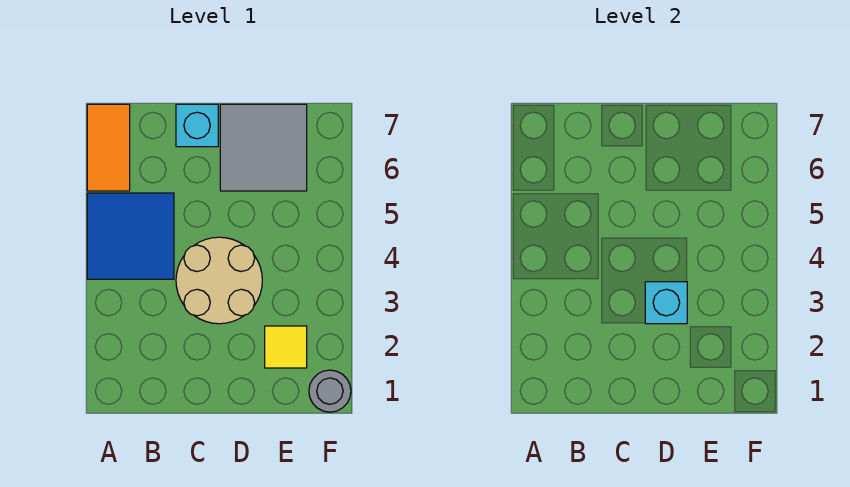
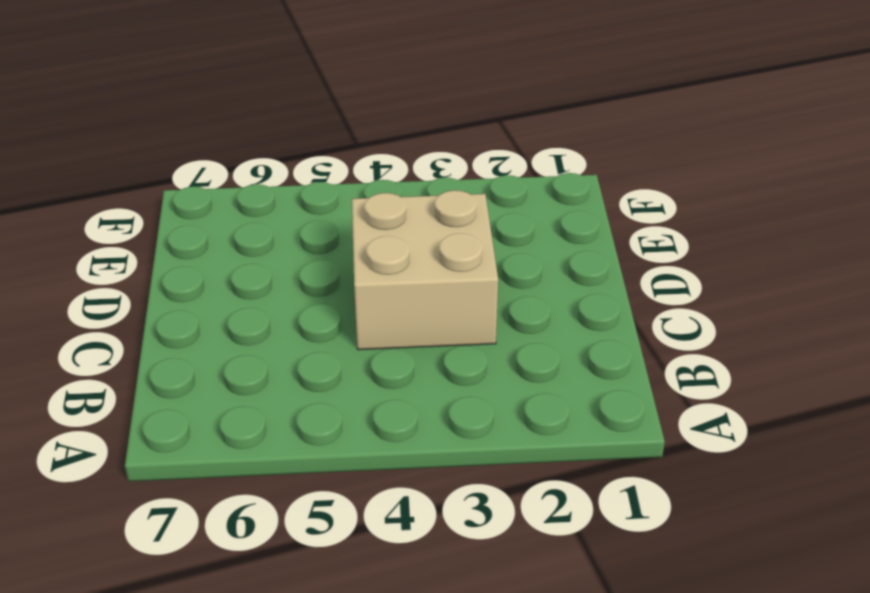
tan brick C3:D4 level 1 -> tan round brick C3:D4 level 1
none -> blue tile A4:B5 level 1
none -> orange tile A6:A7 level 1

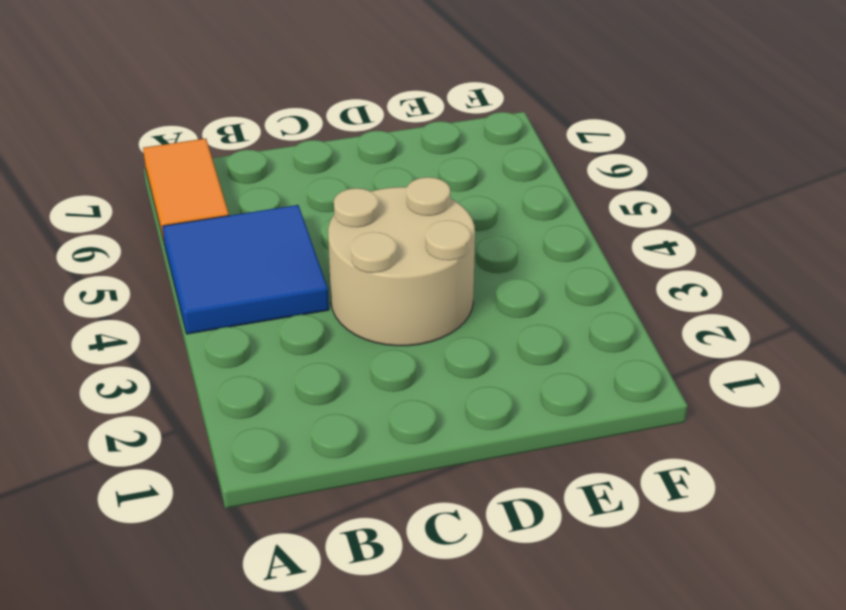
none -> cyan brick C7 level 1
none -> grey tile D6:E7 level 1

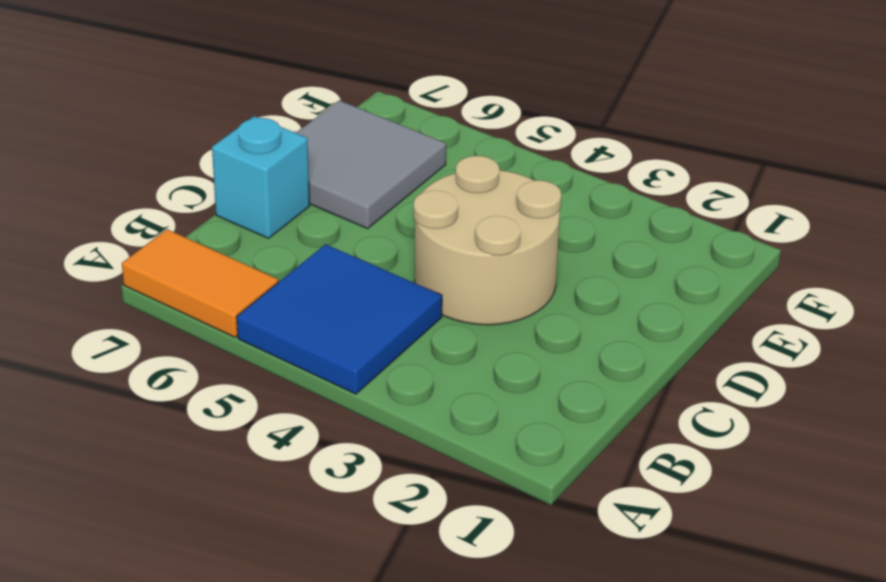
none -> yellow tile E2 level 1
none -> grey round brick F1 level 1

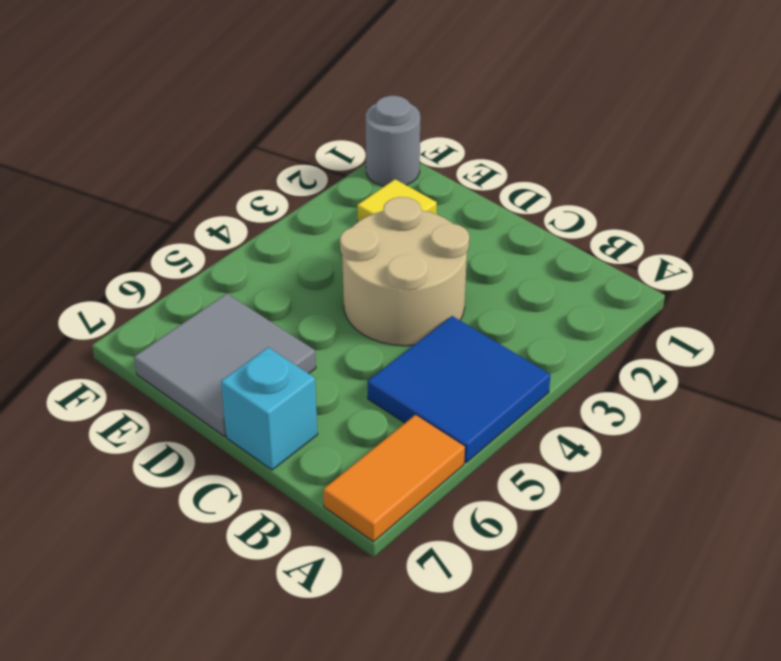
none -> cyan brick D3 level 2

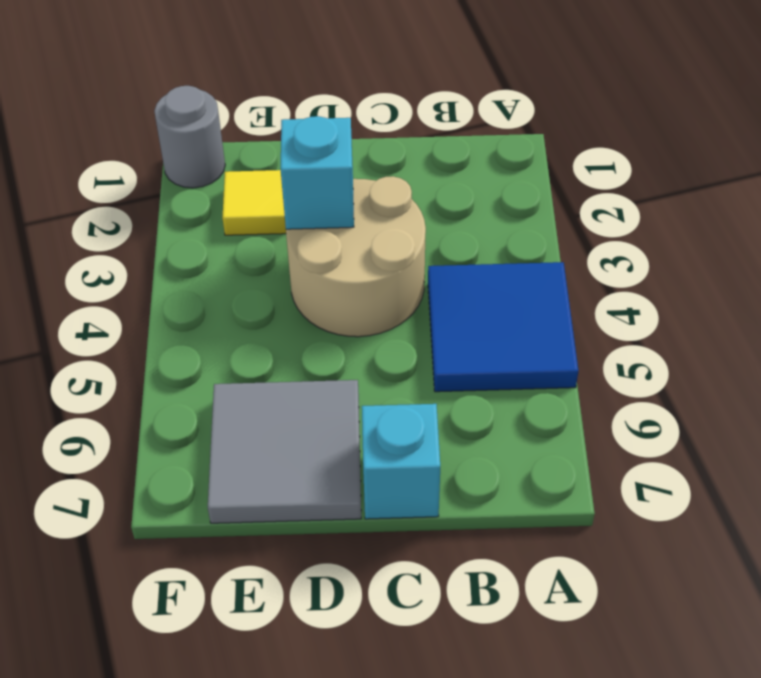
none -> orange tile A6:A7 level 1

